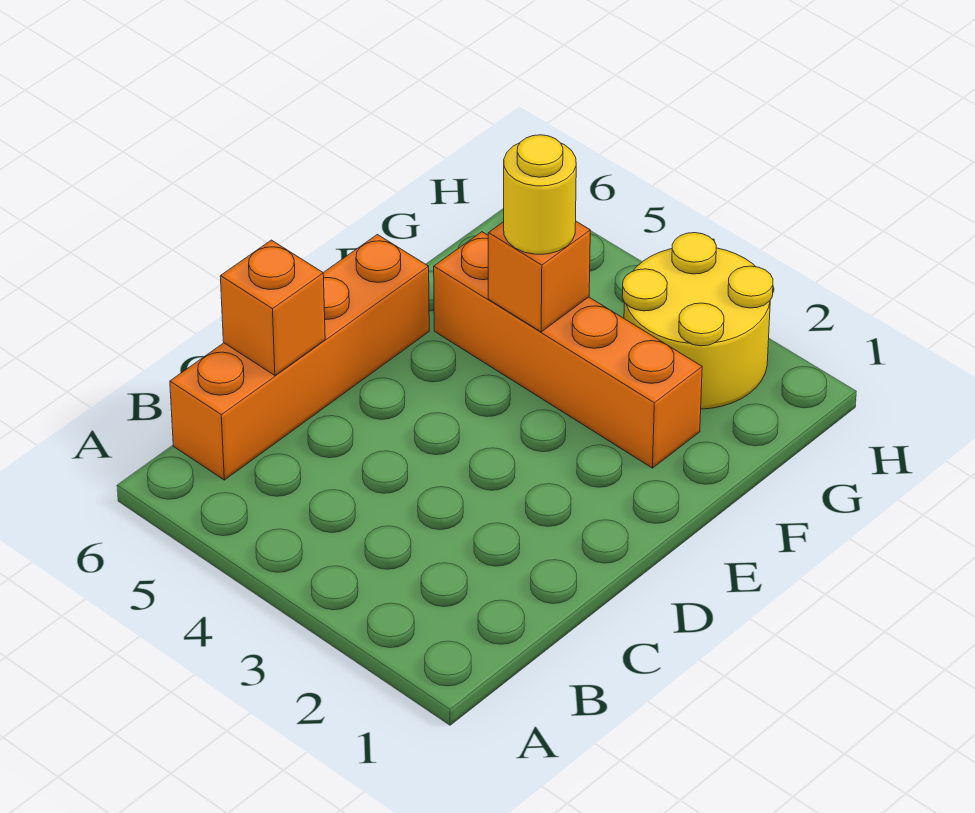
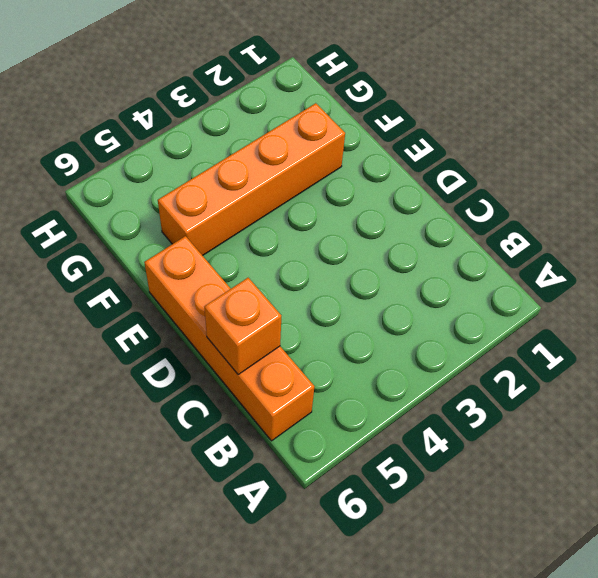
none -> yellow round brick G2:H3 level 1
none -> orange brick F4 level 2

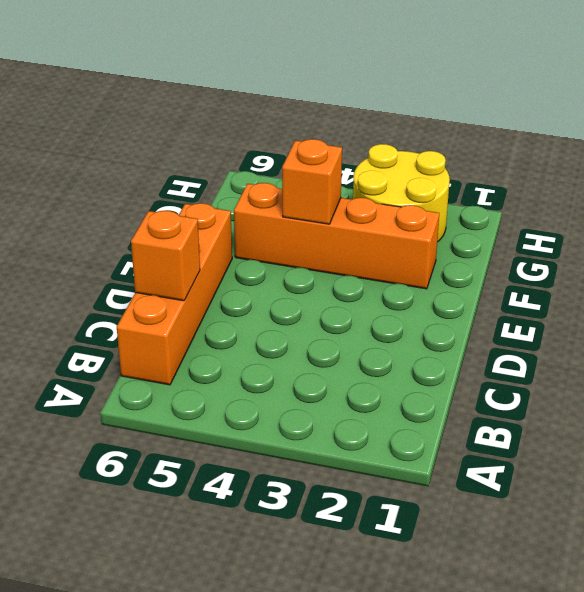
none -> yellow round brick F4 level 3

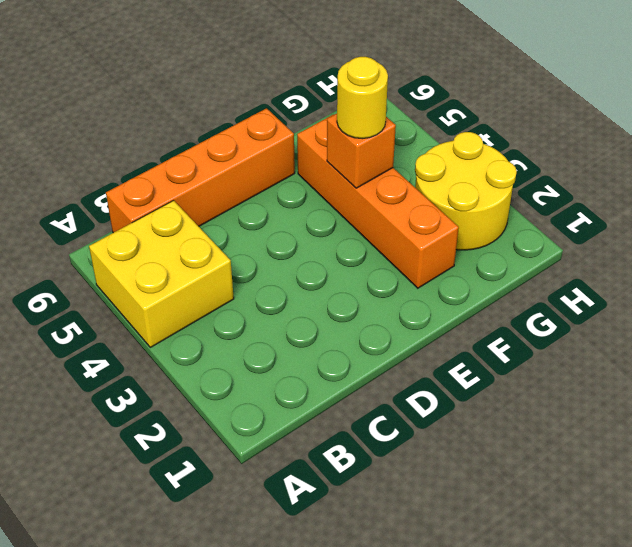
yellow brick A4:B5 level 1 -> none
none -> orange brick C6 level 2

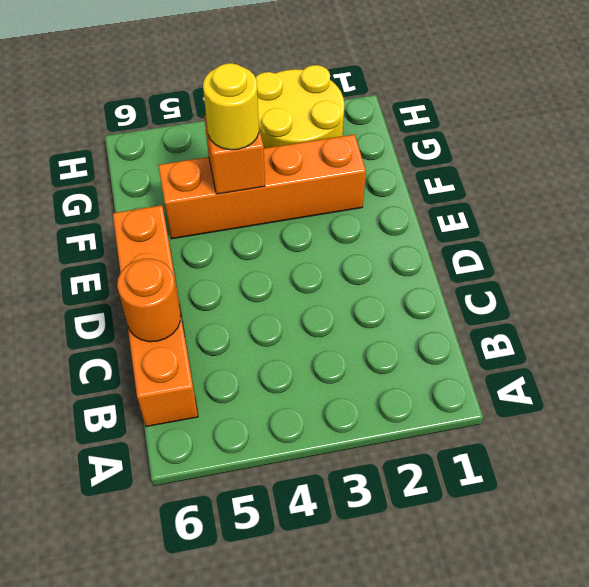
orange round brick C6 level 2 -> orange brick C6 level 2

